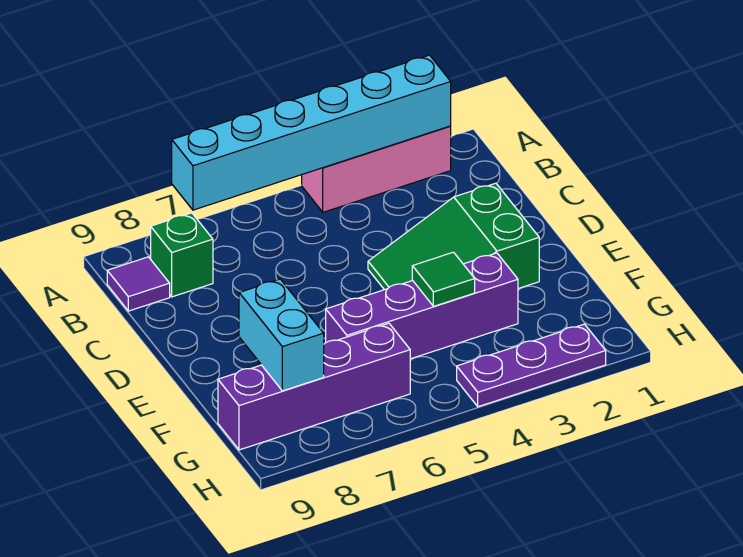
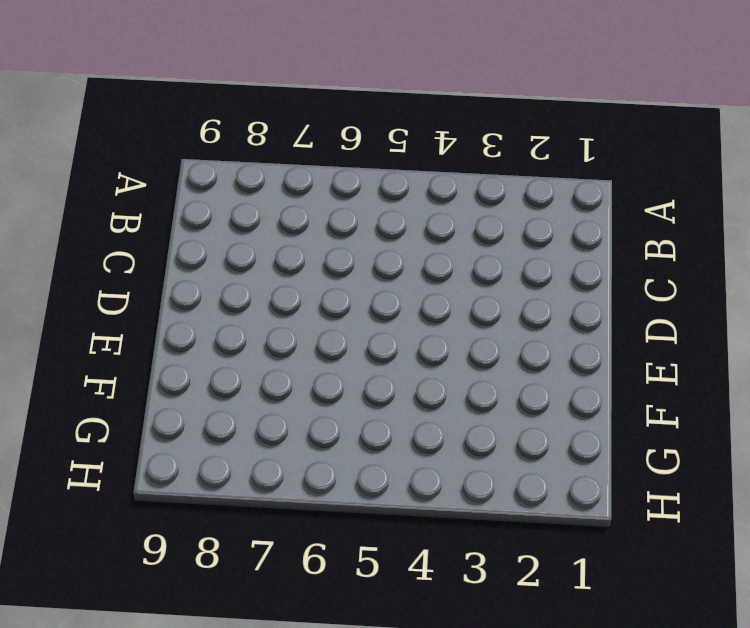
none -> pink brick A2:A4 level 1
none -> green brick B8 level 1

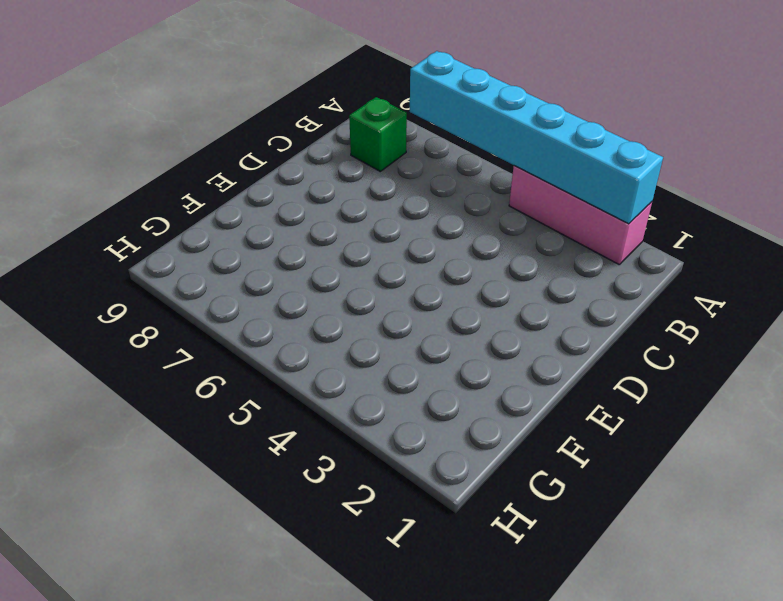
none -> purple tile B9 level 1
none -> green slope D2:E4 level 1 top 2

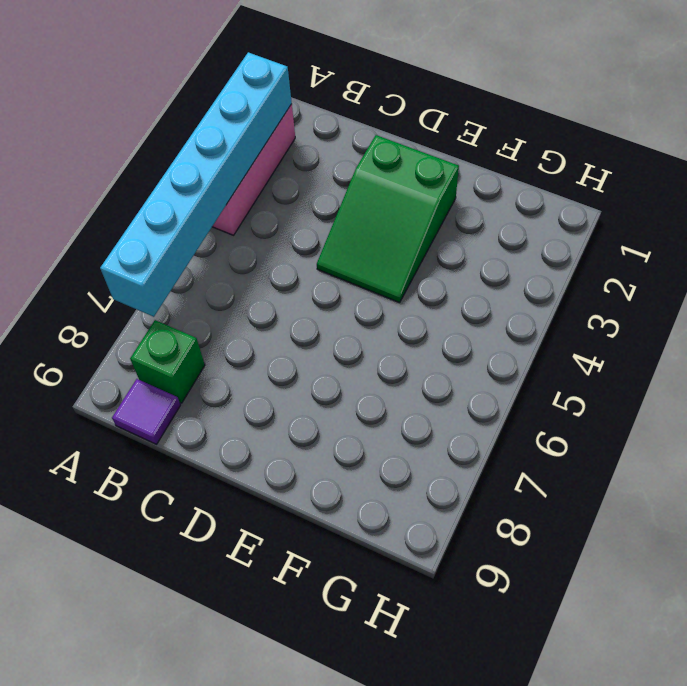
none -> purple brick F3:F6 level 1
none -> purple brick G6:G9 level 1

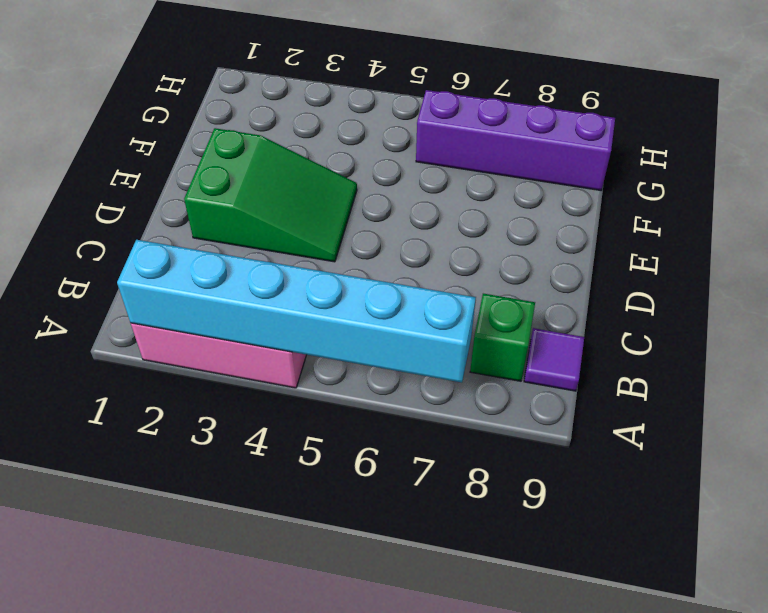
none -> purple brick F3:F6 level 1
none -> purple plate H2:H4 level 1

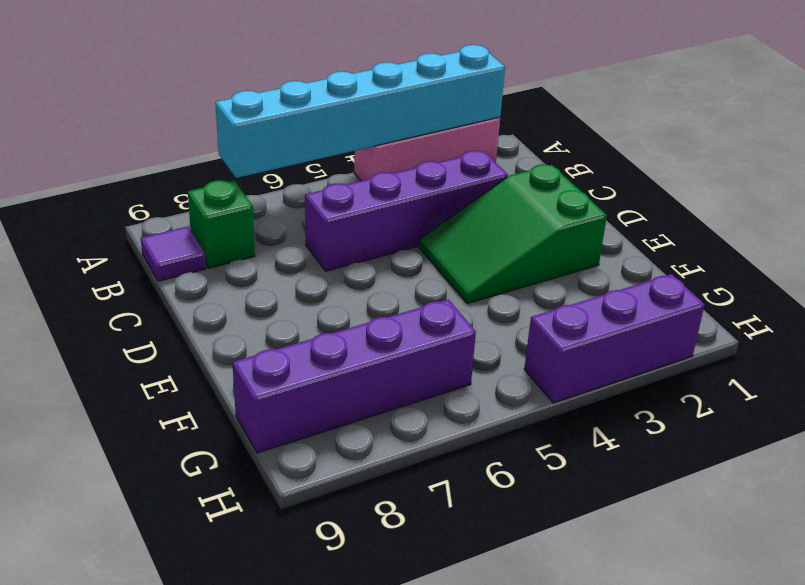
purple brick C3:C6 level 1 -> purple brick F3:F6 level 1
purple brick H2:H4 level 1 -> purple plate H2:H4 level 1
none -> green tile F4 level 2
none -> cyan brick F8:G8 level 2

